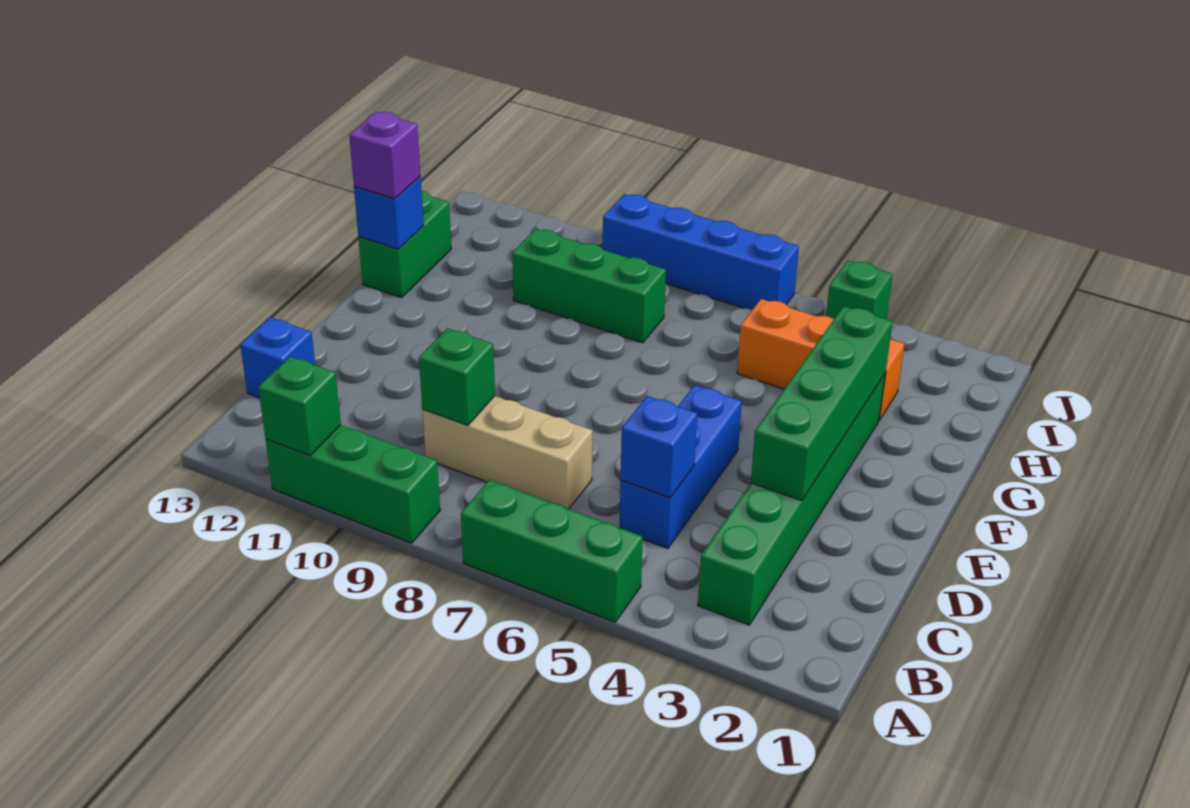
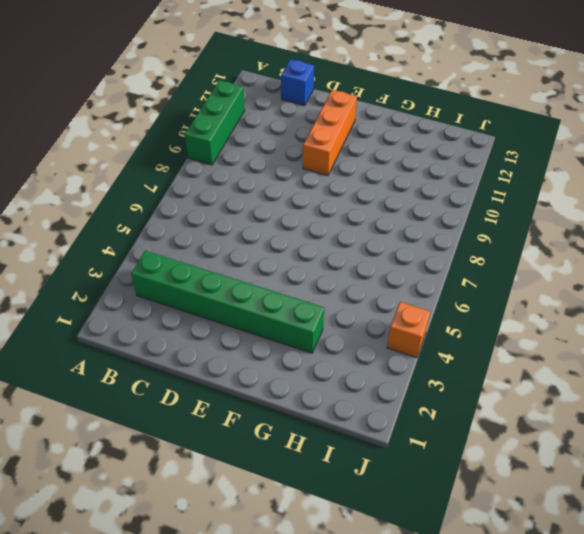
orange brick E10:E12 level 1 -> orange brick H3:H5 level 1
orange brick J4 level 1 -> green brick J4 level 1
none -> green brick A5:A7 level 1
none -> blue brick C5:E5 level 1
none -> tan brick C7:C9 level 1

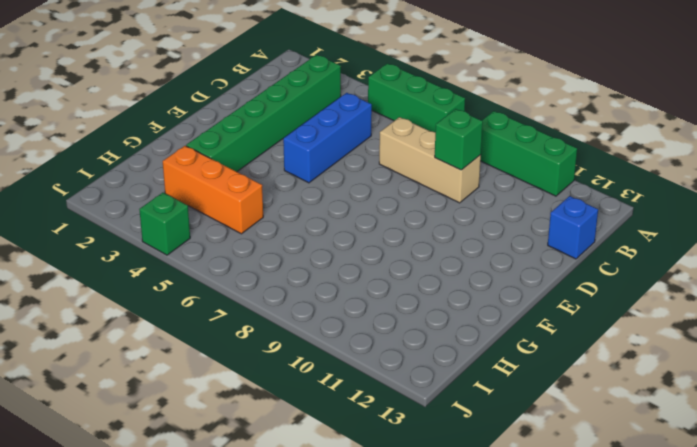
none -> green brick G13:H13 level 1
none -> green brick H8:H10 level 1
none -> blue brick J6:J9 level 1

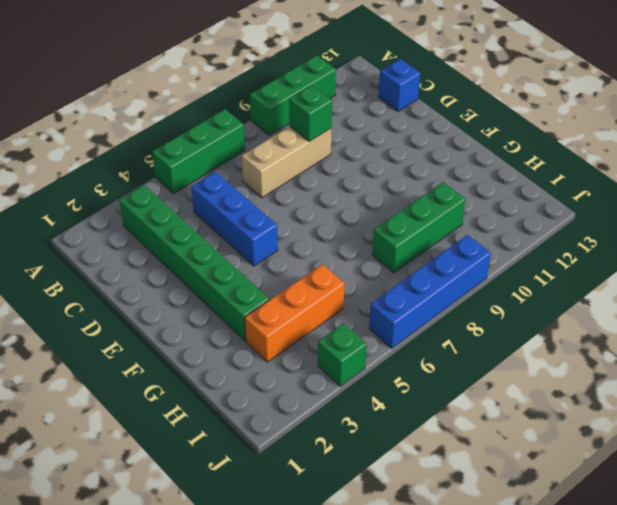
none -> green brick G13:H13 level 1
none -> green brick A11 level 2
none -> blue brick C5 level 2

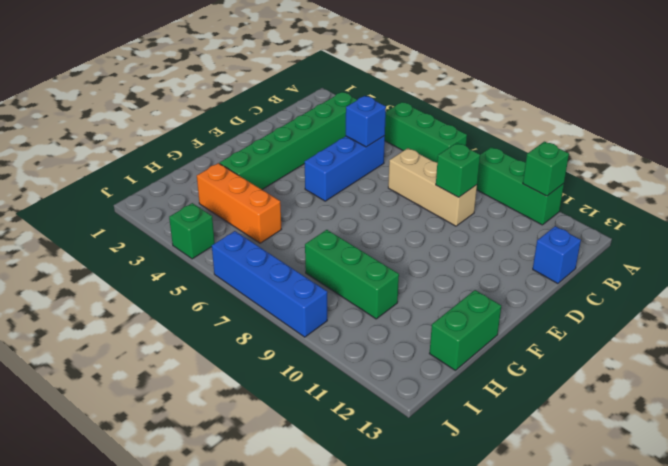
none -> green brick D3:G3 level 2
none -> blue brick G13 level 2
none -> purple brick G13 level 3

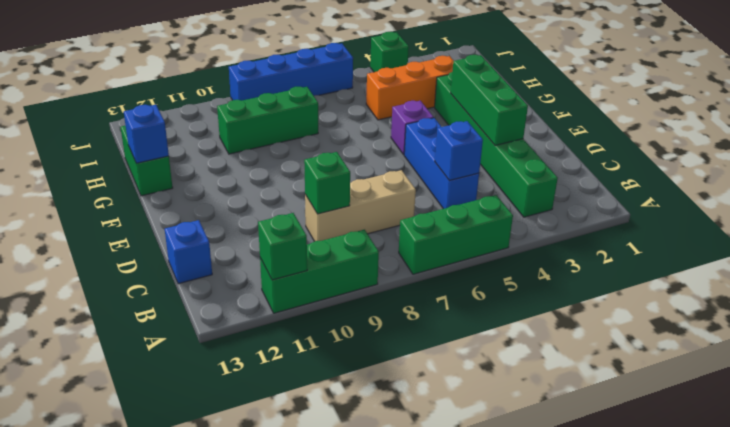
green brick D3:F3 level 2 -> green brick D3:G3 level 2
purple brick F5 level 1 -> purple brick G13 level 3

